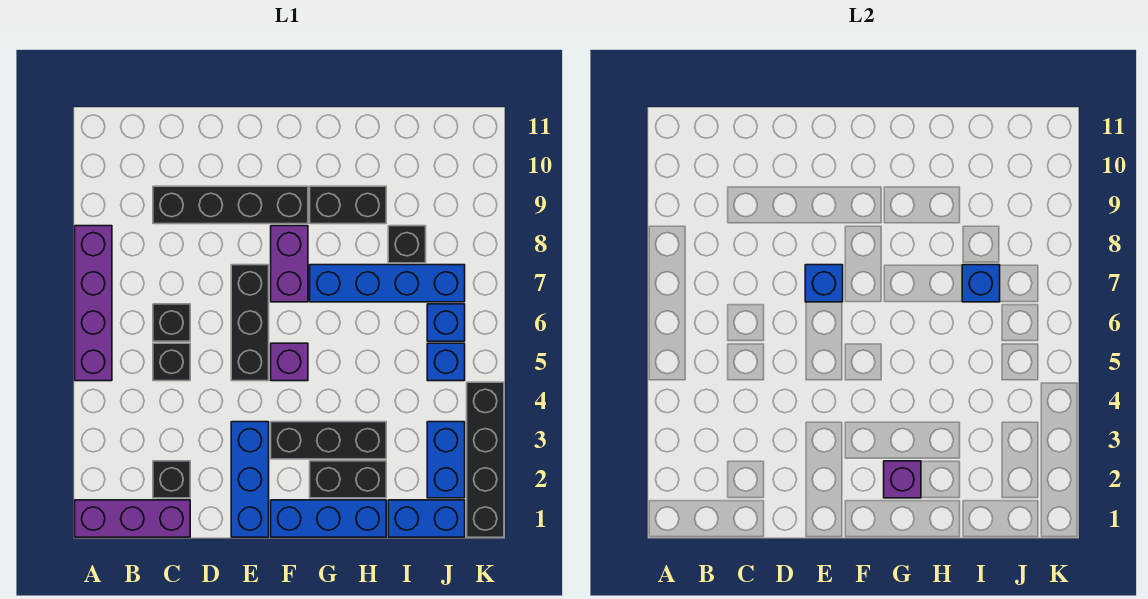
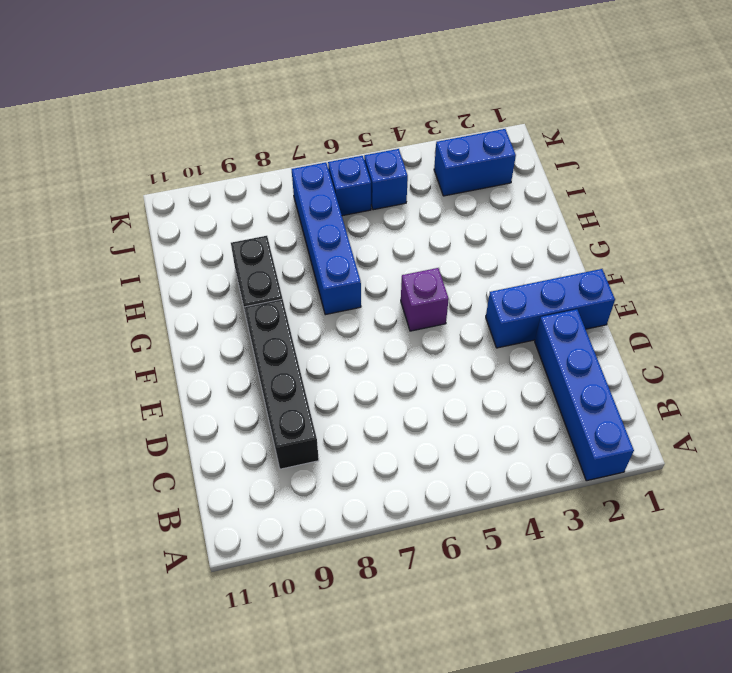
blue brick A2:D2 level 1 -> black brick C2 level 1
none -> purple brick A1:C1 level 1
none -> purple brick A5:A8 level 1
none -> black brick C5 level 1

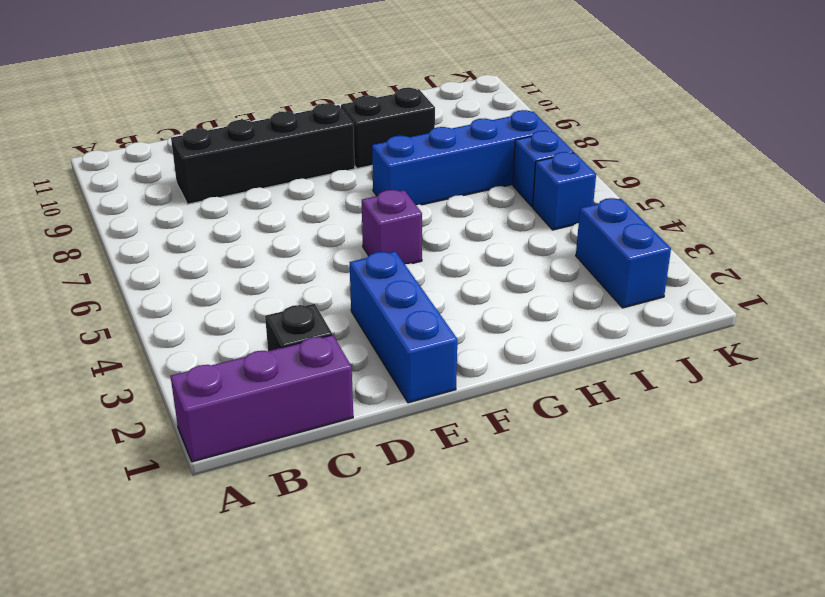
none -> purple brick A5:A8 level 1
none -> black brick C5 level 1
none -> black brick C6 level 1

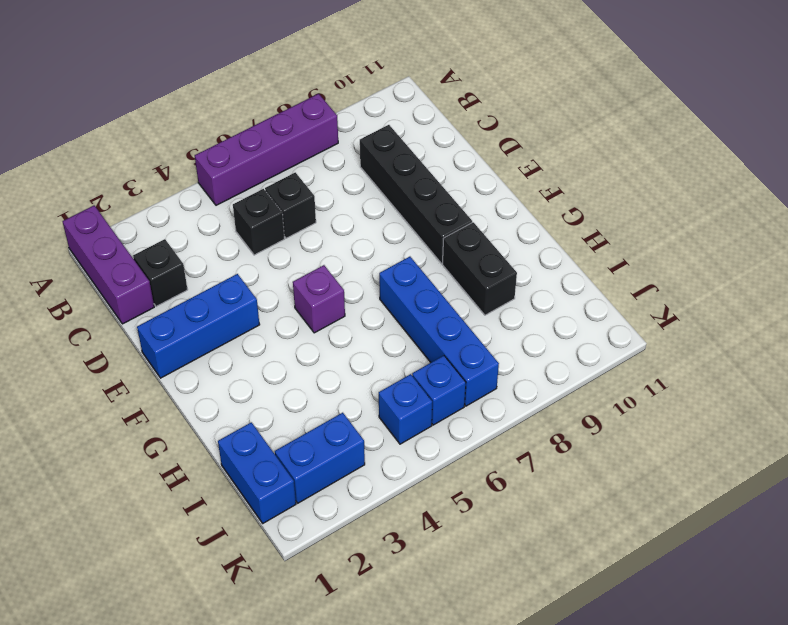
none -> black brick E5:E7 level 1
none -> blue brick F1:H1 level 1
none -> black brick F3:H3 level 1

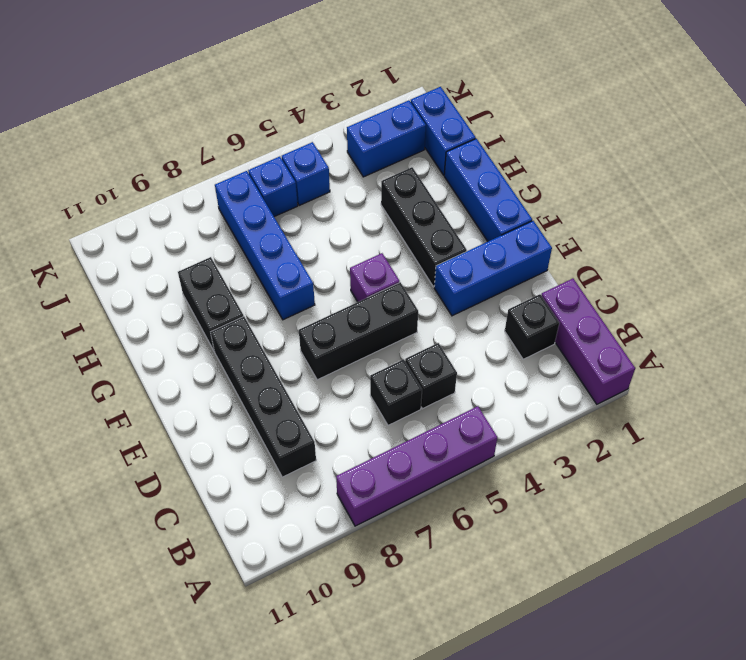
none -> purple brick F7:F8 level 1
none -> black brick G2:H2 level 1
none -> black brick I8 level 1

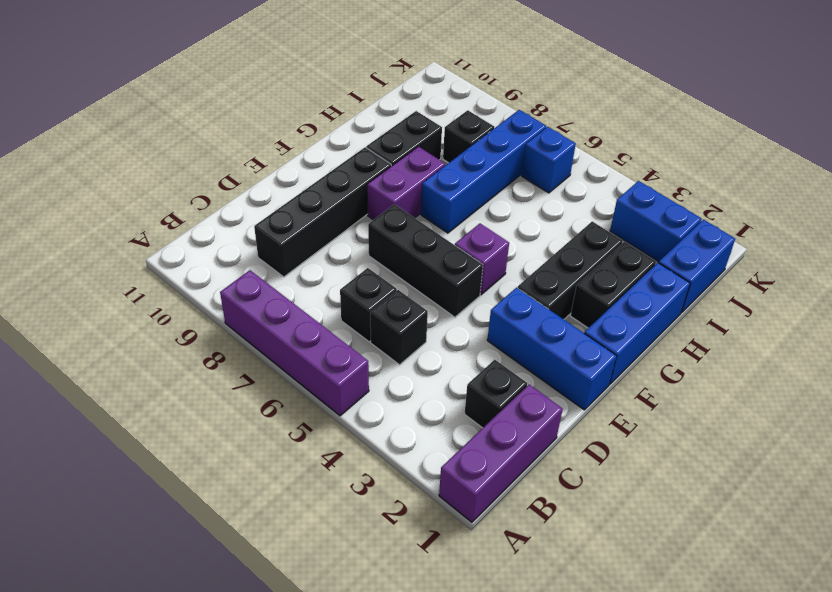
purple brick F8:G8 level 1 -> purple brick F7:F8 level 1
none -> blue brick J5 level 1
none -> black brick K1:K4 level 1
none -> blue brick E7 level 2

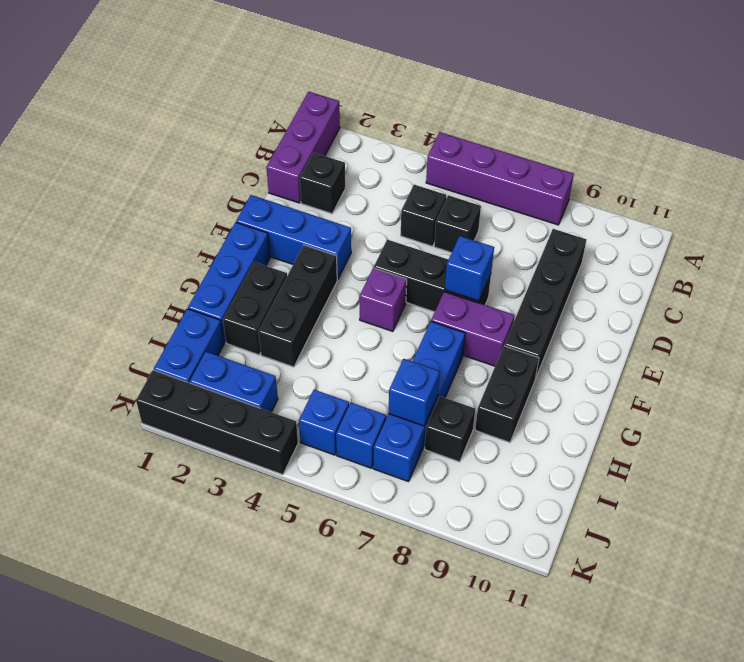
none -> purple brick G2 level 2

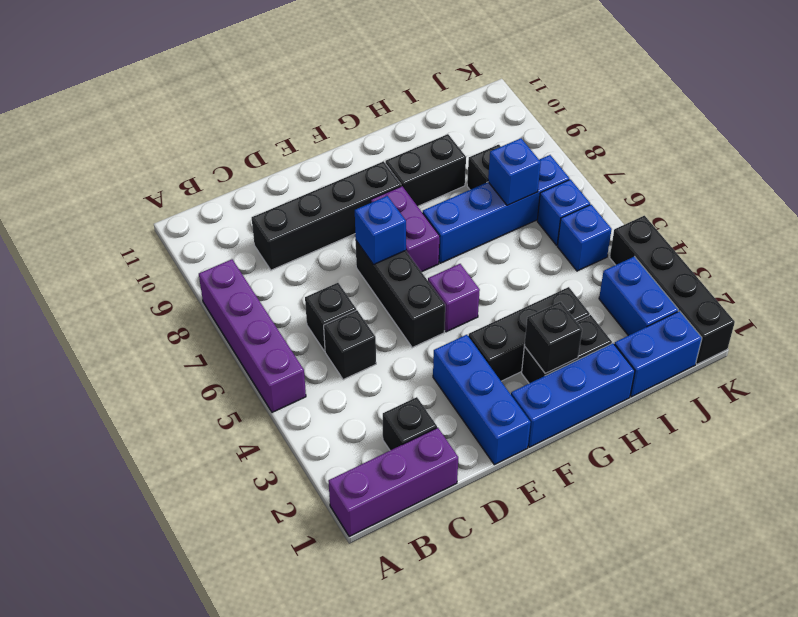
black brick G2 level 2 -> purple brick G2 level 2

